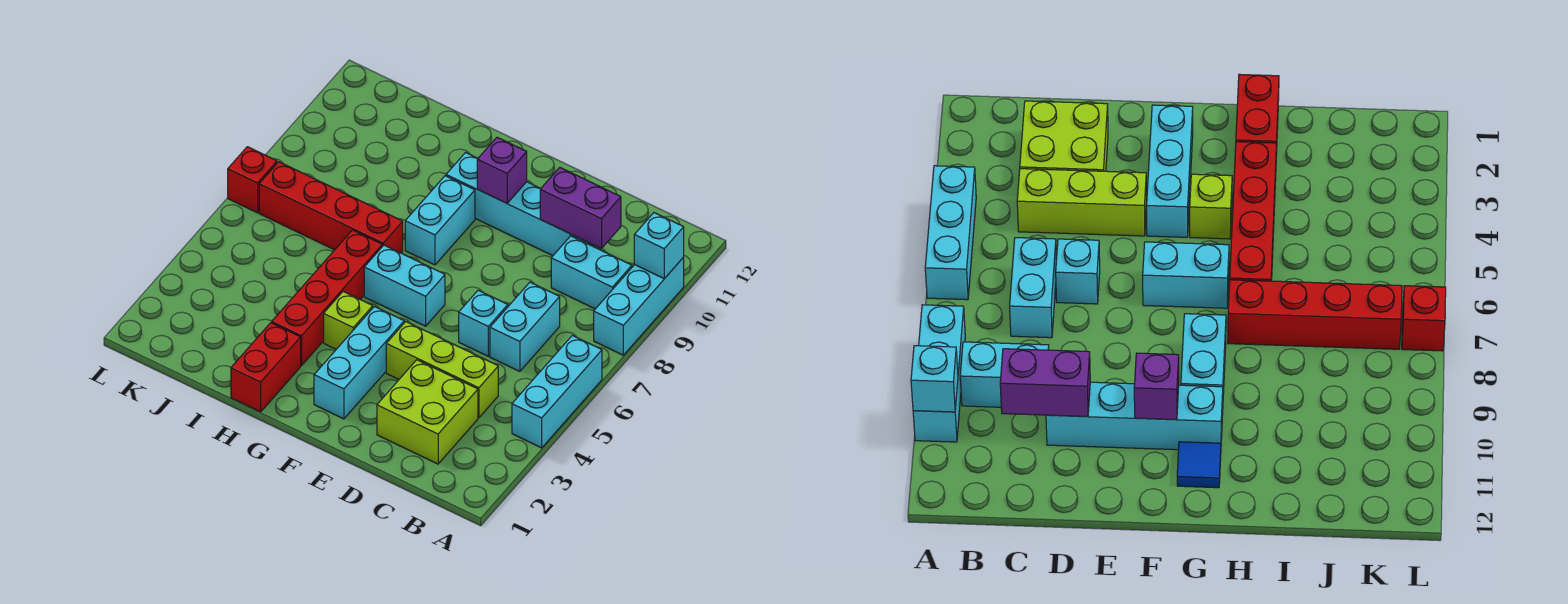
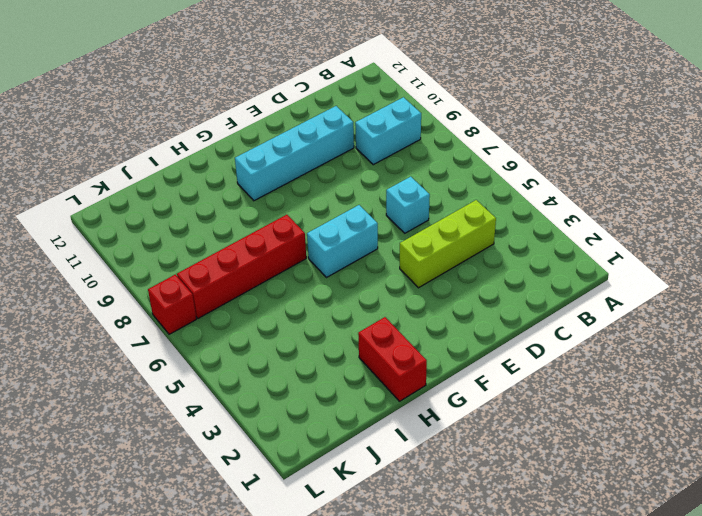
none -> cyan brick A4:A6 level 1
none -> cyan brick A8:A10 level 1
none -> lime brick C2:D3 level 1

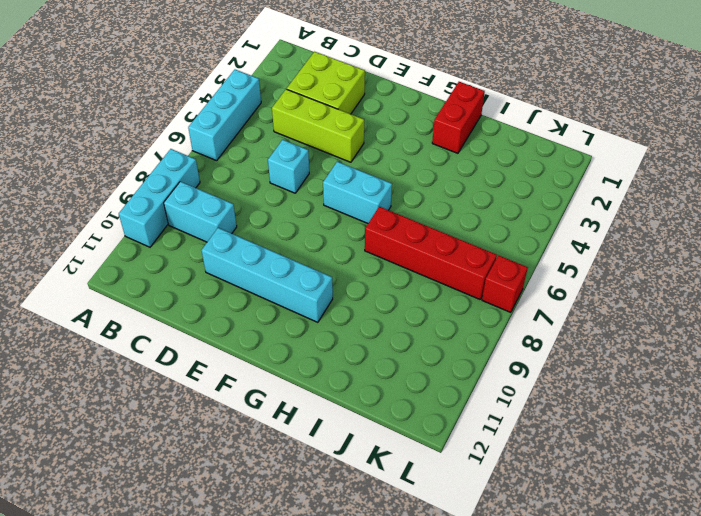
none -> cyan brick C6:C7 level 1
none -> cyan brick F2:F4 level 1
none -> lime brick G4 level 1

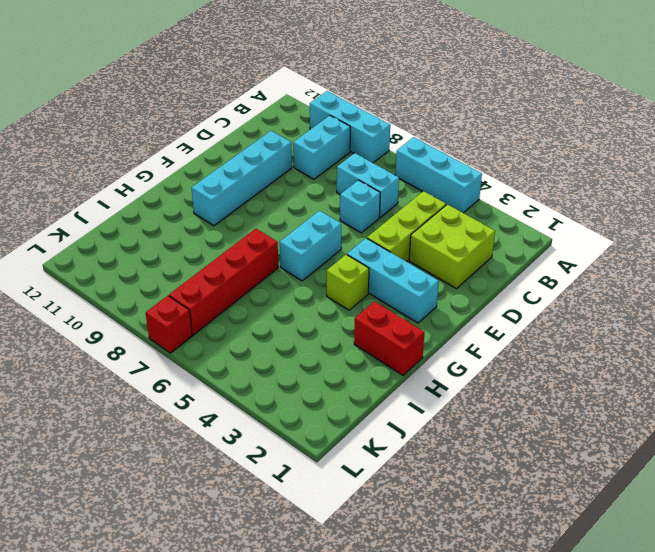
none -> cyan brick G8:G9 level 1
none -> blue tile G11 level 1
none -> red brick H3:H6 level 1

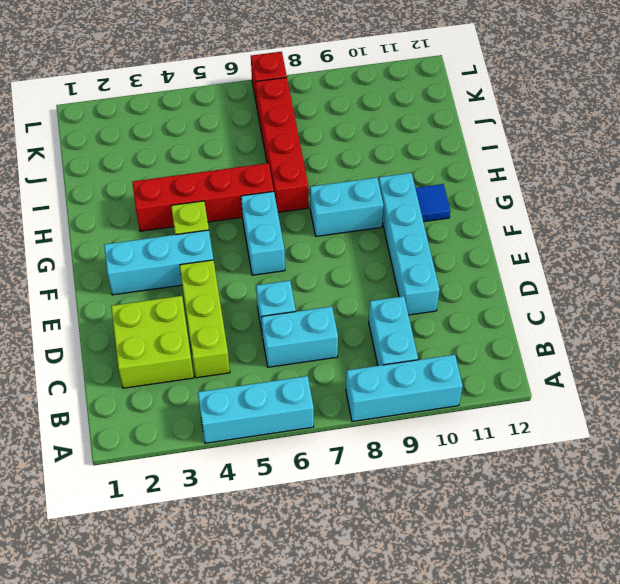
none -> red brick H1:H2 level 1
none -> cyan brick A10 level 2
none -> purple brick C10:D10 level 2

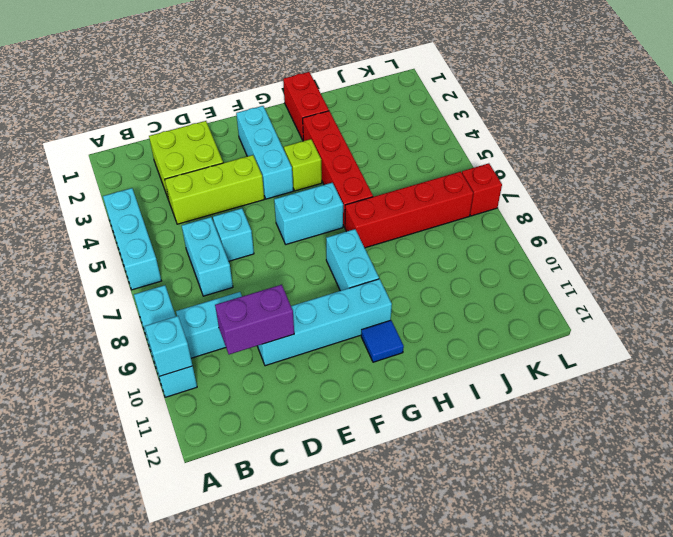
none -> purple brick F10 level 2

